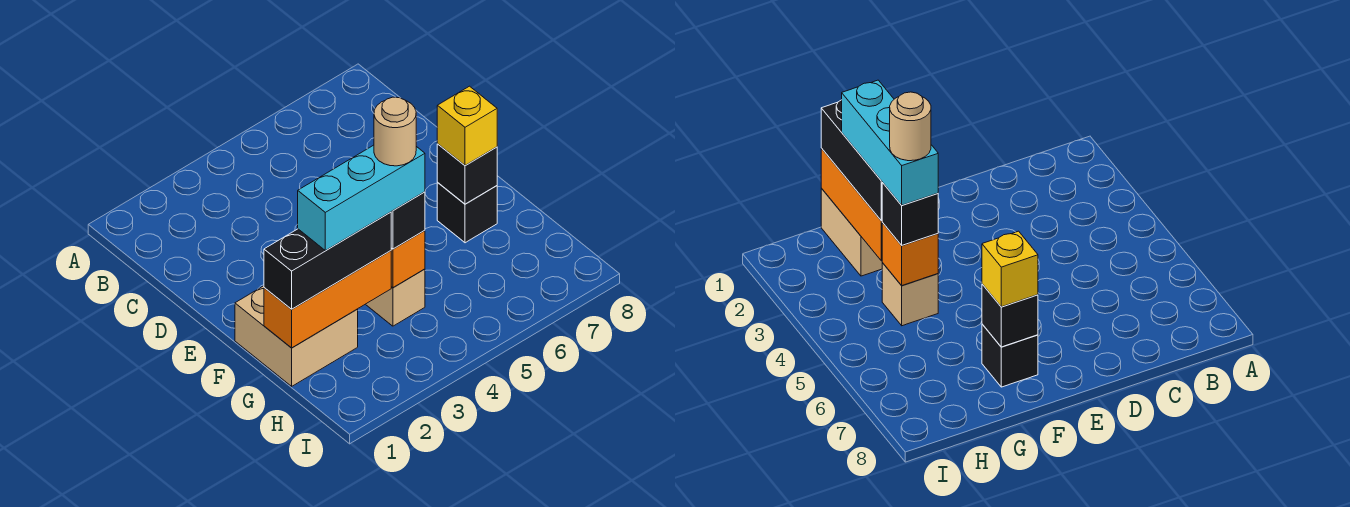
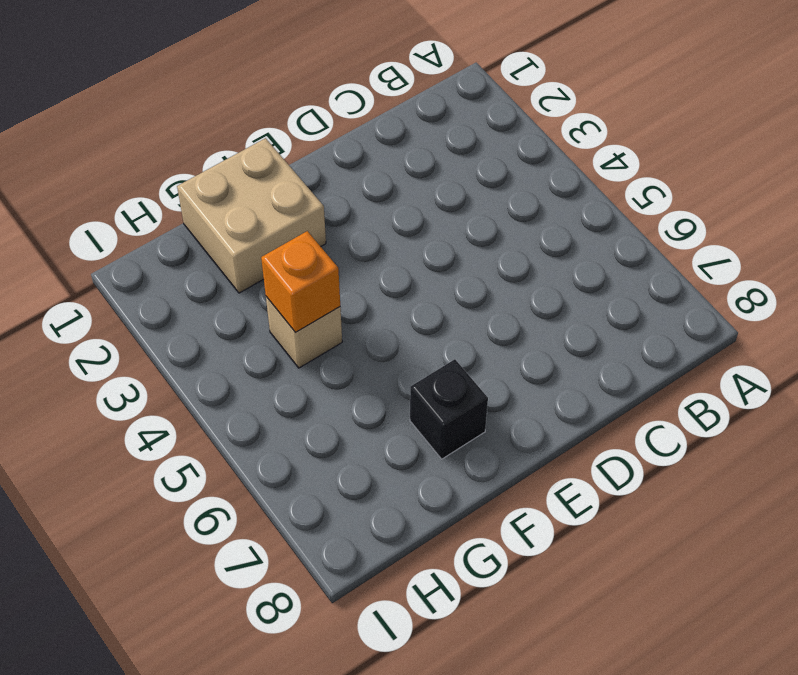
none -> black brick F7 level 2
none -> orange brick G1:G3 level 2

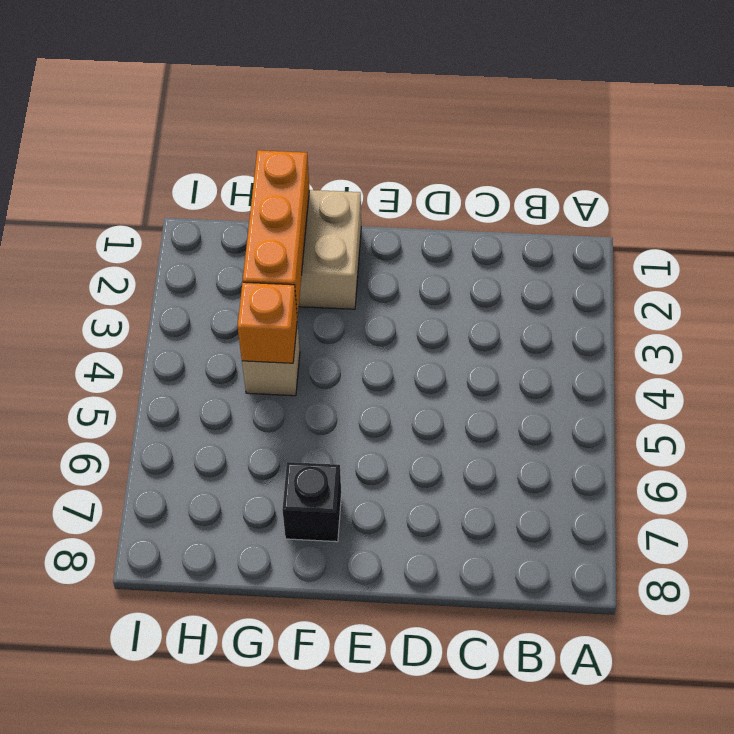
none -> black brick F7 level 2
none -> yellow brick F7 level 3

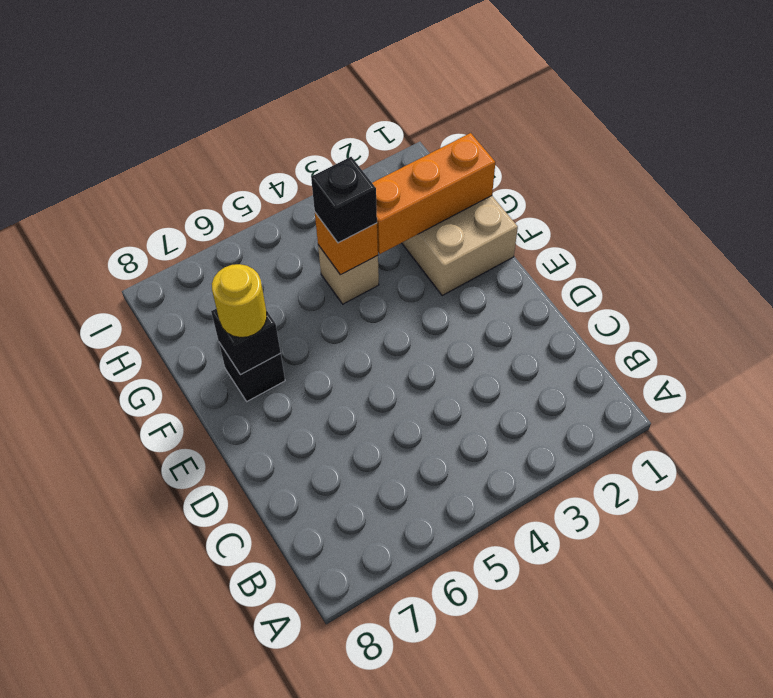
yellow round brick F7 level 3 -> yellow brick F7 level 3
none -> black brick G1:G3 level 3
none -> cyan brick G2:G4 level 4

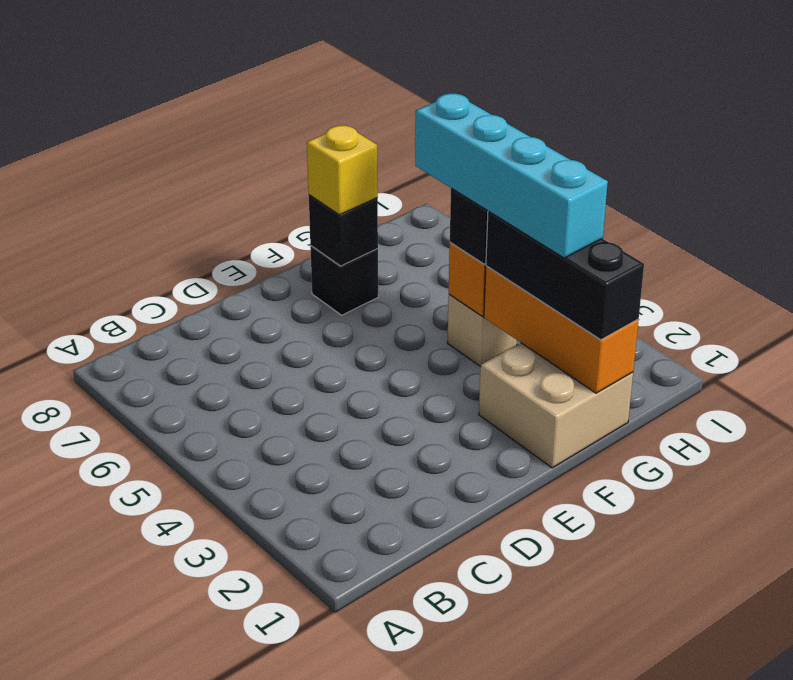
cyan brick G2:G5 level 4 -> cyan brick G2:G4 level 4
none -> tan round brick G4 level 5

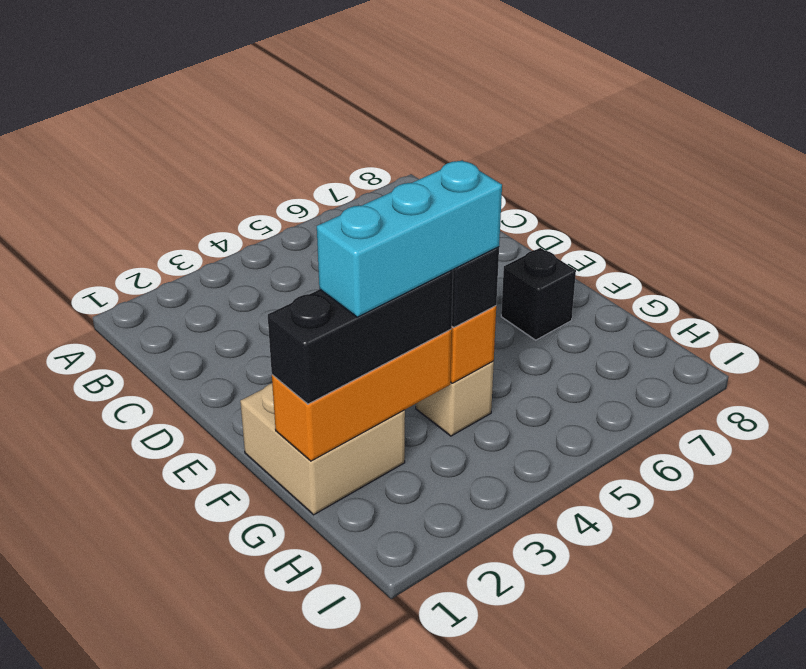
none -> black brick F7 level 2
none -> yellow brick F7 level 3

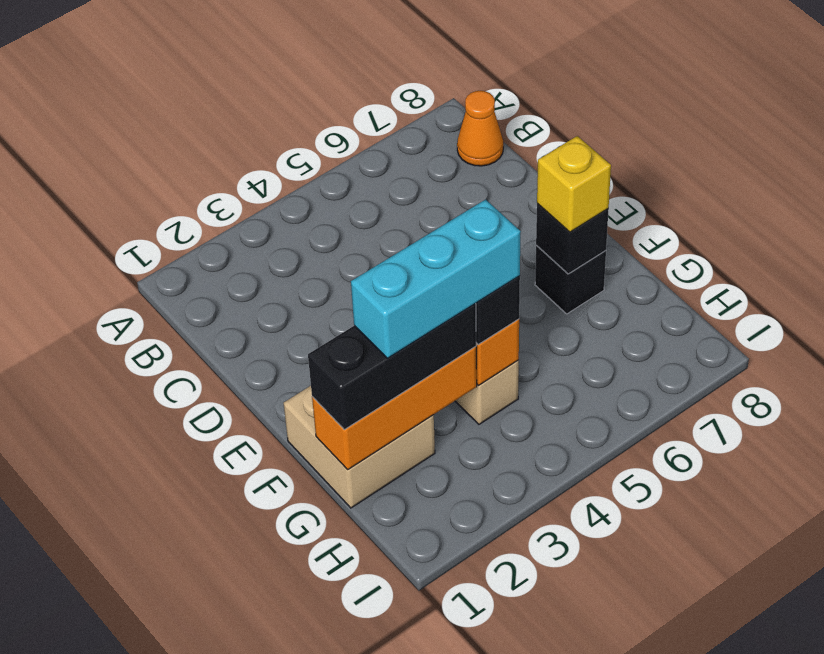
orange cone B8 level 1 -> none
none -> tan round brick G4 level 5

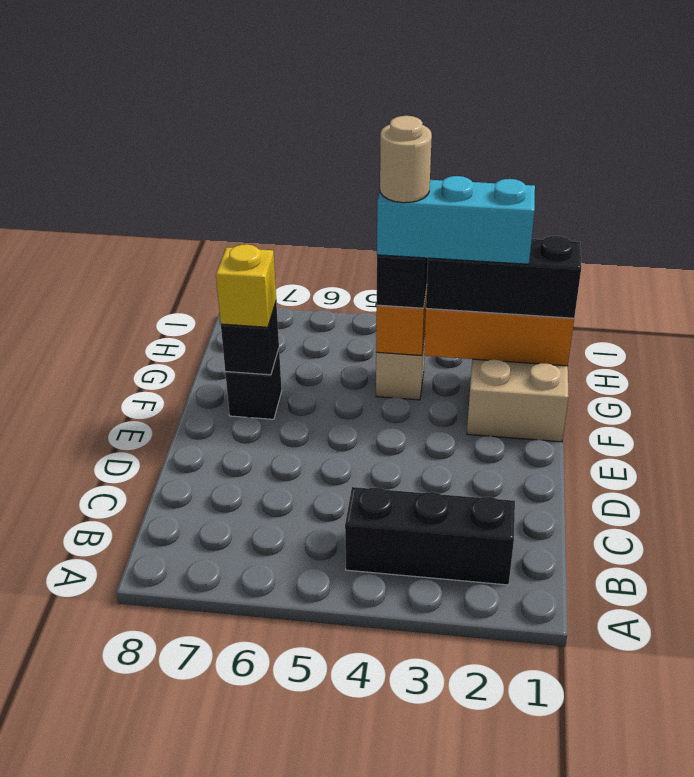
black brick B2:B4 level 1 -> none

